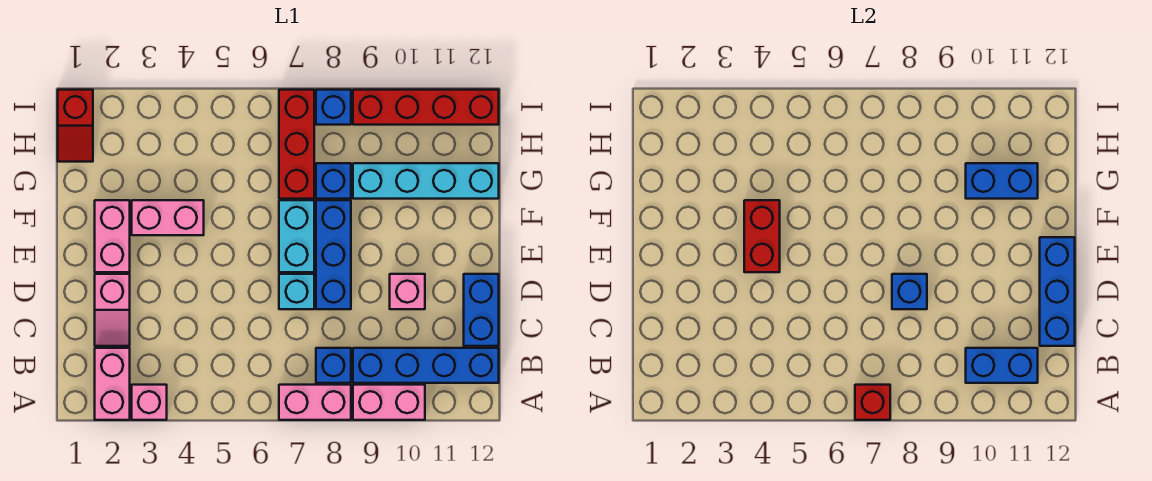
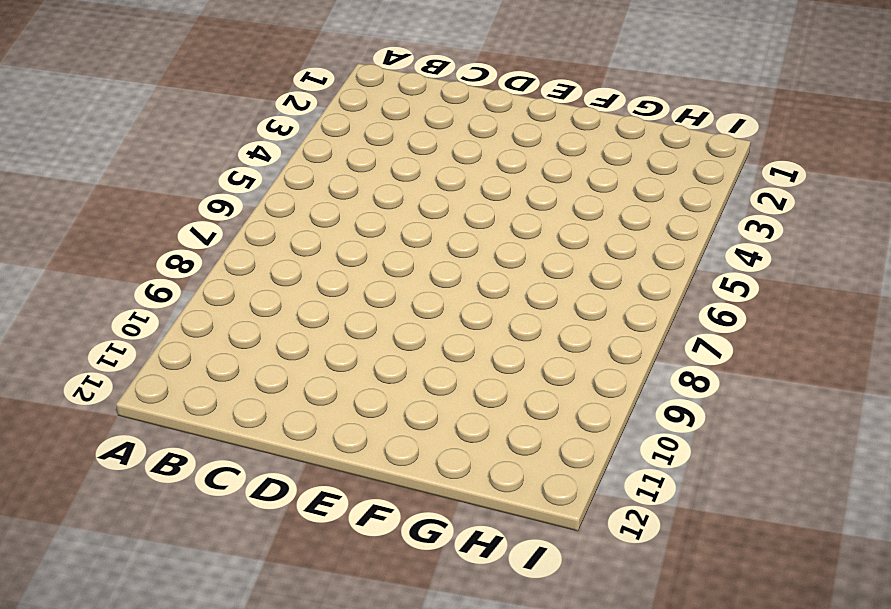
none -> pink brick A2:B2 level 1
none -> pink brick A3 level 1
none -> pink brick A7:A8 level 1

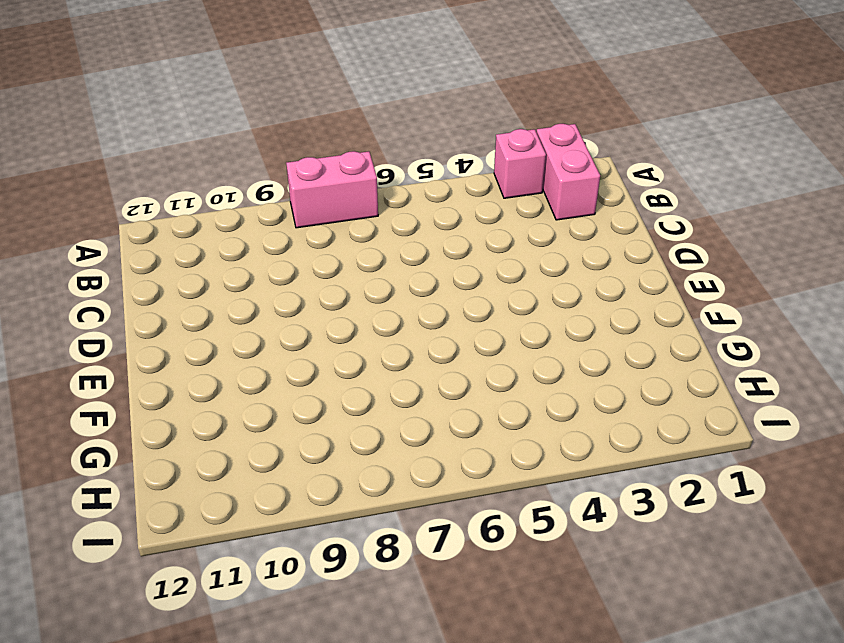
none -> pink brick A9:A10 level 1
none -> blue brick B8 level 1
none -> blue brick B9:B12 level 1

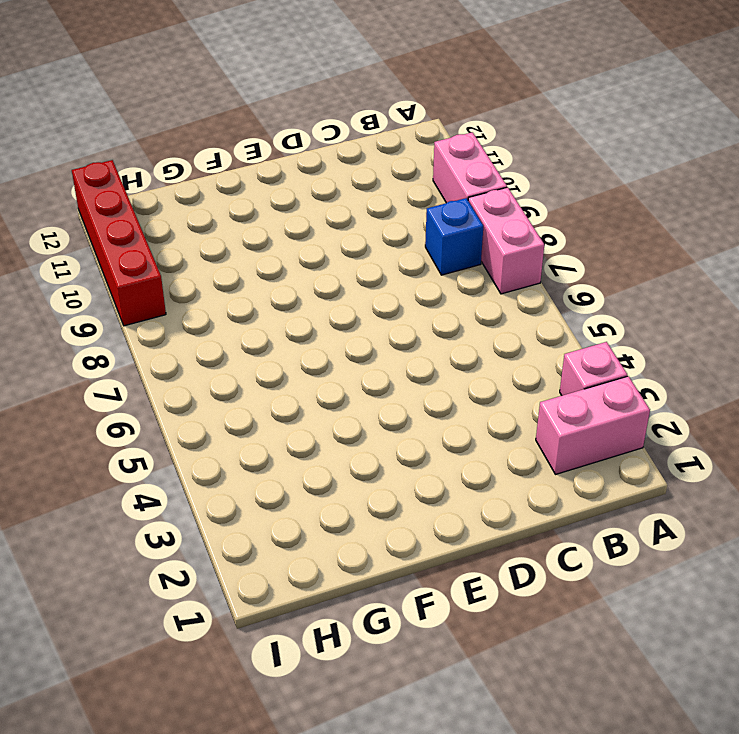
none -> blue brick B9:B12 level 1
none -> pink slope C2:D2 level 1 top D
none -> blue brick C12:D12 level 1

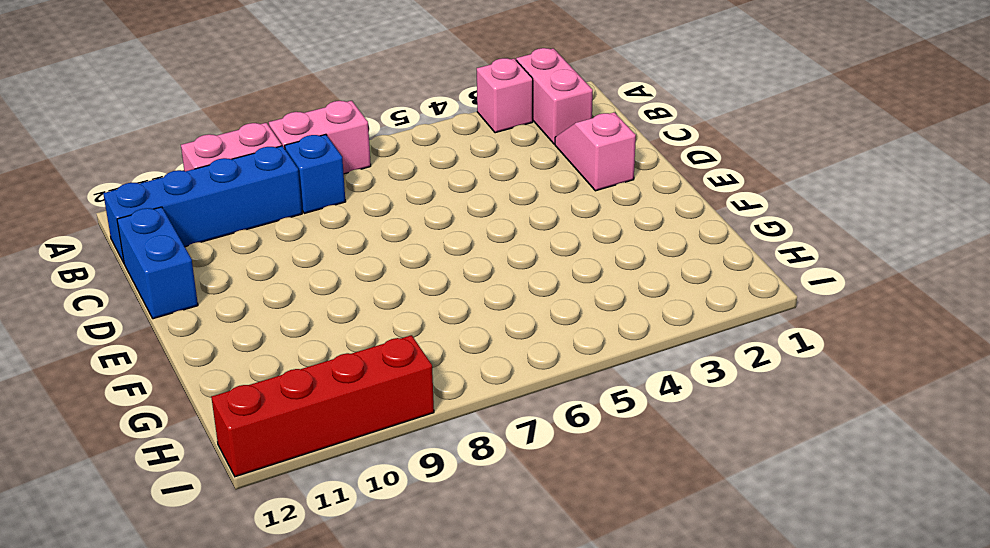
none -> cyan brick D7 level 1
none -> blue brick D8:F8 level 1
none -> pink brick D10 level 1

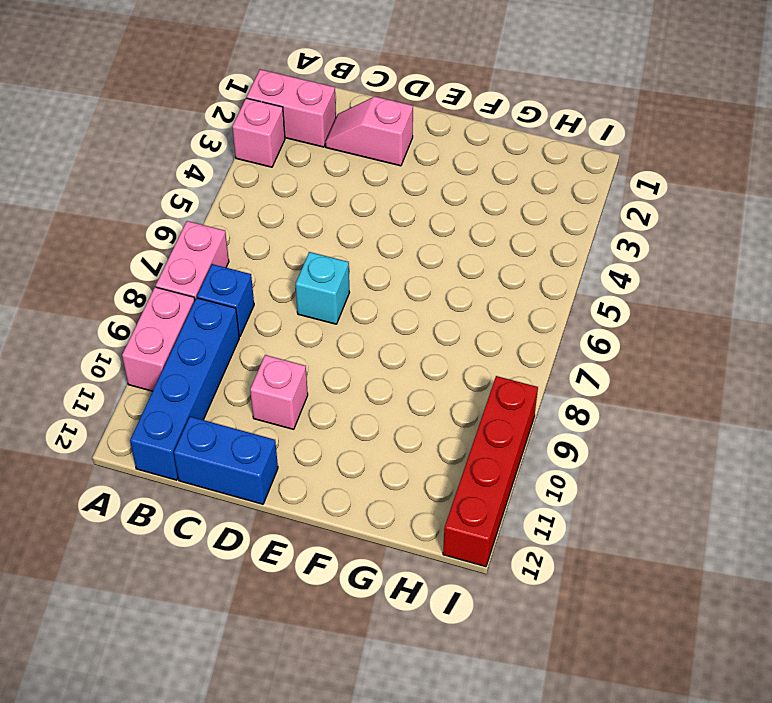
none -> blue brick D8:F8 level 1
none -> pink brick E2:F2 level 1
none -> cyan brick E7:F7 level 1

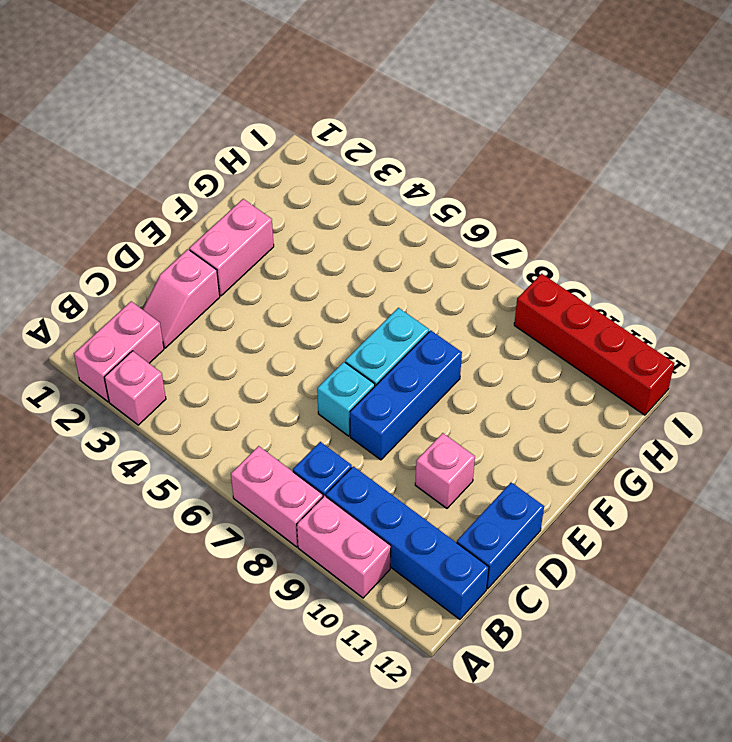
none -> pink brick F3:F4 level 1
none -> red brick G7:I7 level 1
none -> blue brick G8 level 1

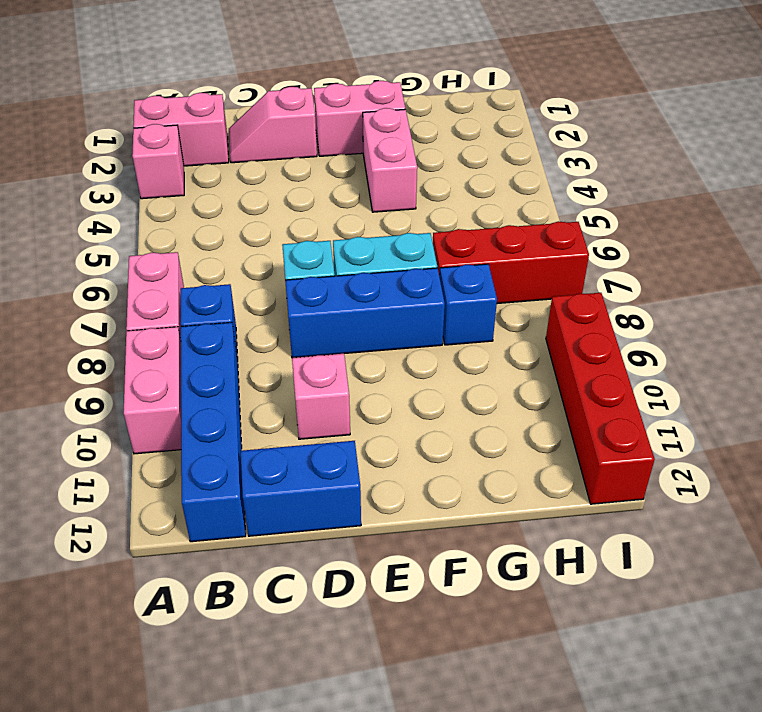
none -> cyan brick G9:G12 level 1
none -> red slope H1:I1 level 1 top I
none -> blue brick I8 level 1

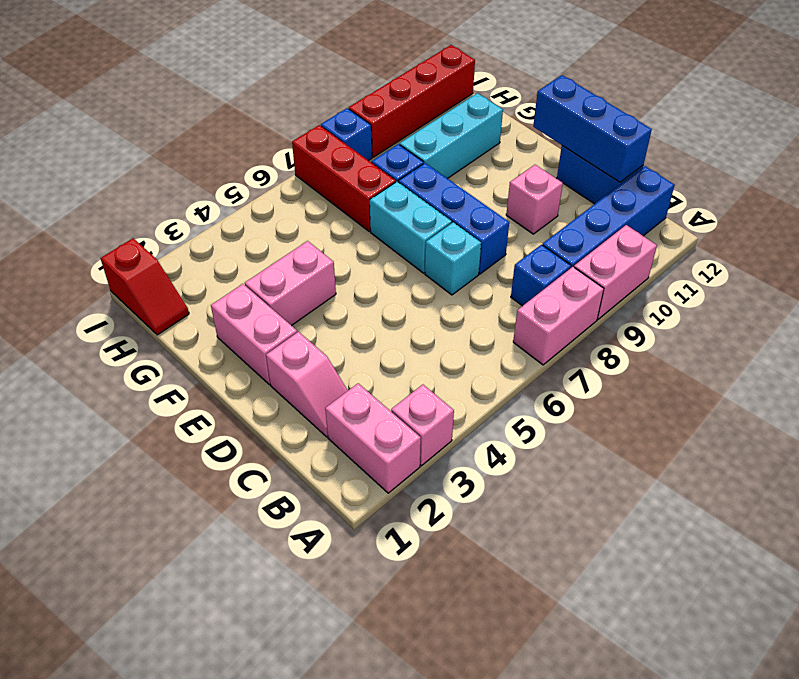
cyan brick G9:G11 level 1 -> cyan brick G9:G12 level 1
none -> red brick A7 level 2
none -> blue brick B10:B11 level 2
none -> blue brick D8 level 2

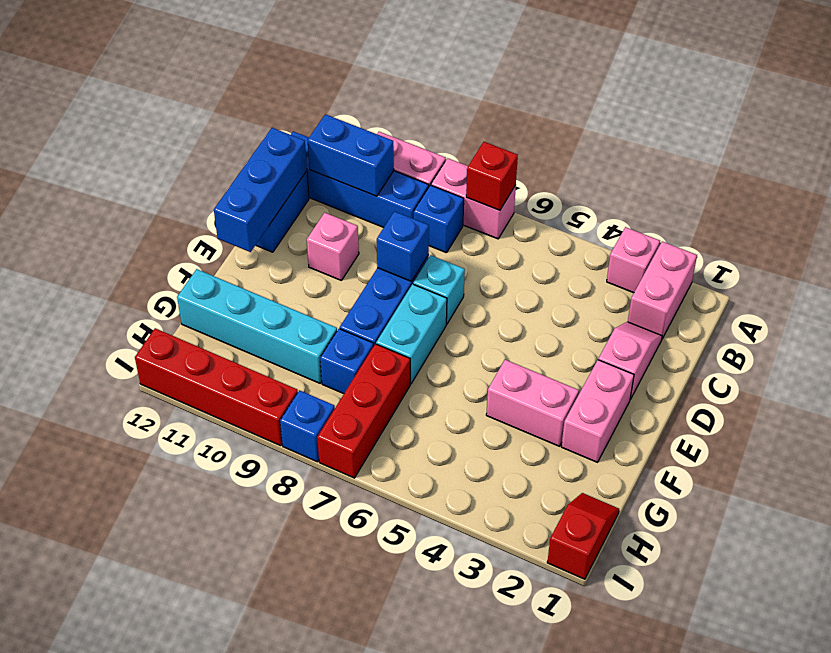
none -> red brick E4:F4 level 2
none -> blue brick G10:G11 level 2

